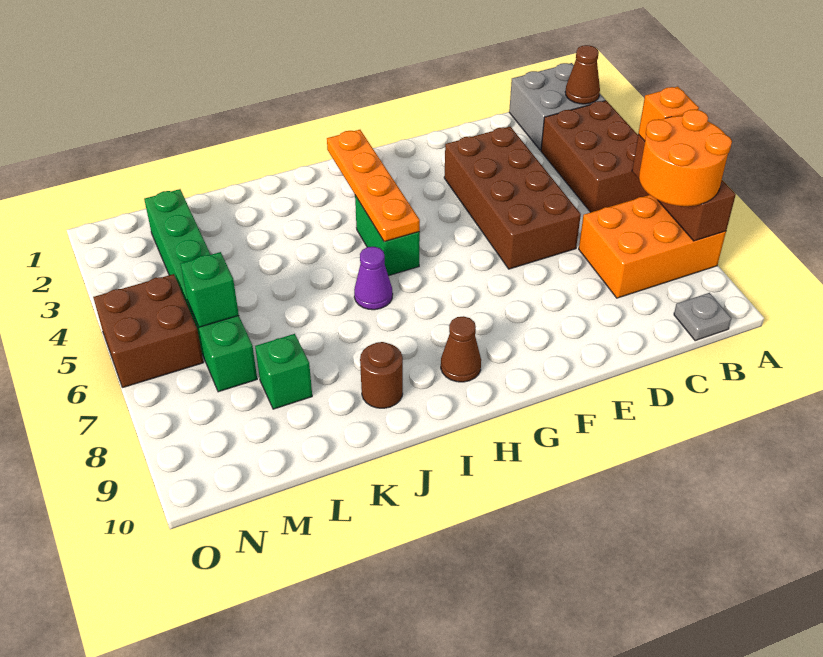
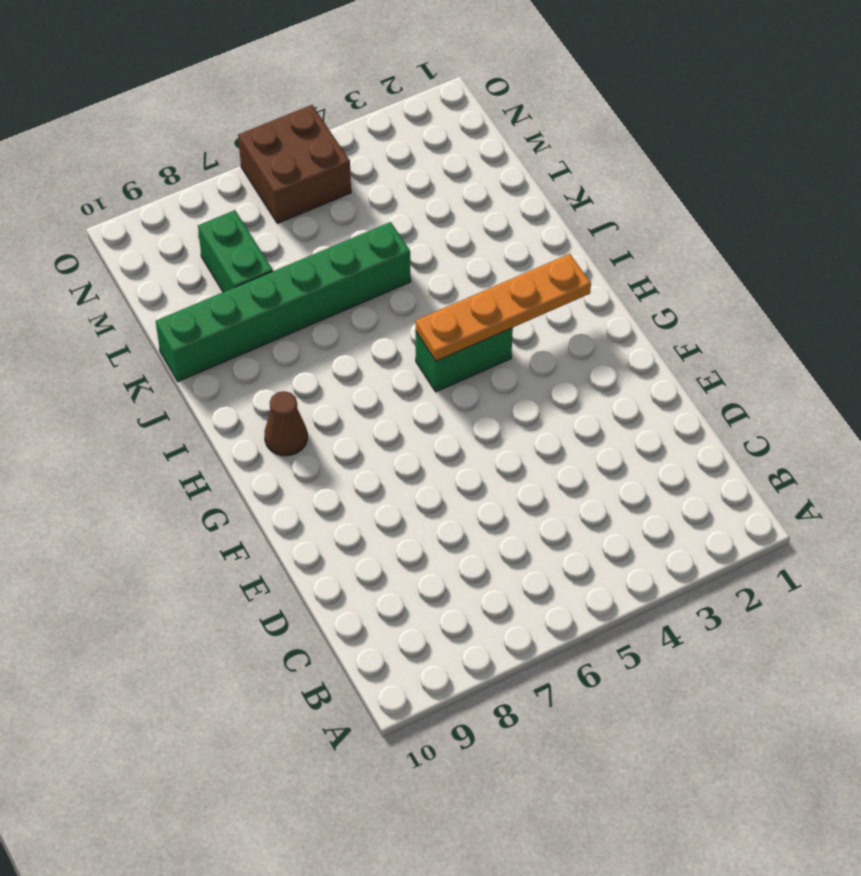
green brick K5:K10 level 1 -> green brick M2:M7 level 1
green brick L8:M8 level 1 -> green brick L8 level 1
none -> grey brick A1:B2 level 1
none -> brown brick A3:B5 level 1
none -> orange brick A7:C8 level 1

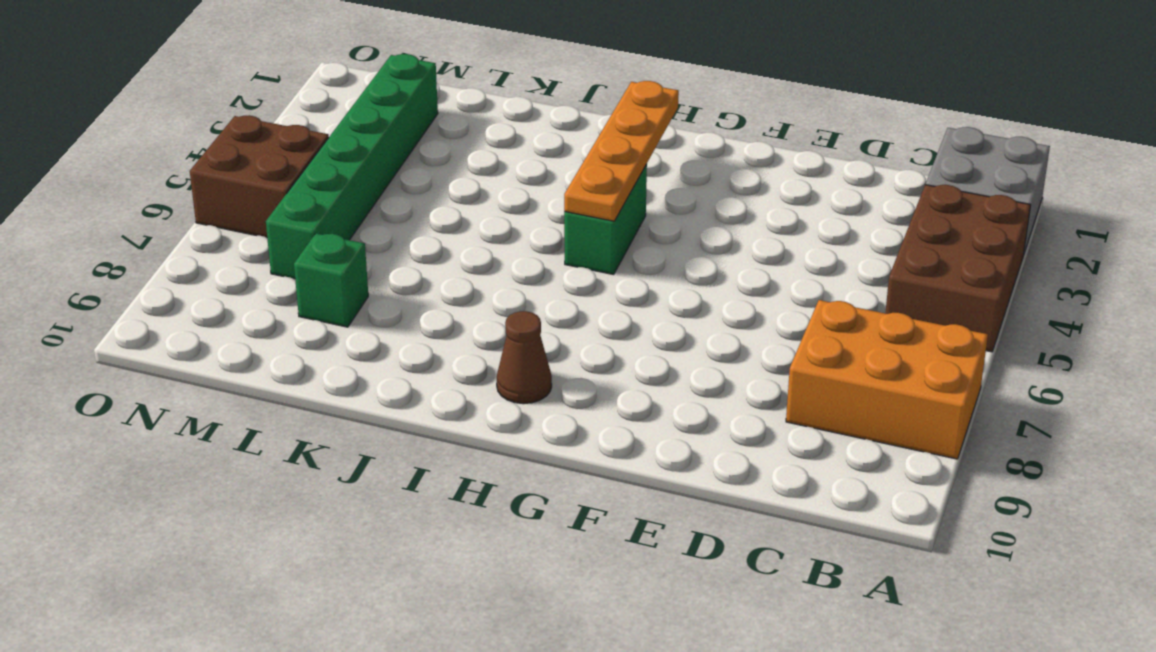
none -> grey plate B10 level 1
none -> brown brick D3:E6 level 1
none -> purple cone I6 level 1

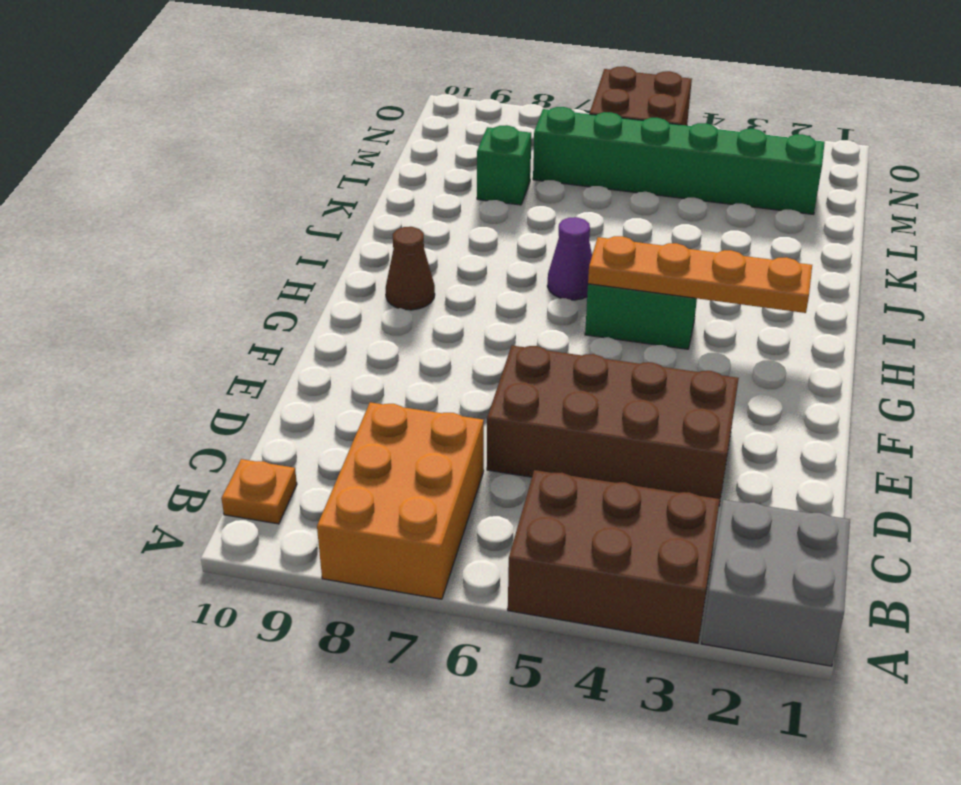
orange plate B10 level 1 -> grey plate B10 level 1
none -> brown round brick J9 level 1
none -> brown cone A2 level 2
none -> brown brick A6:A8 level 2

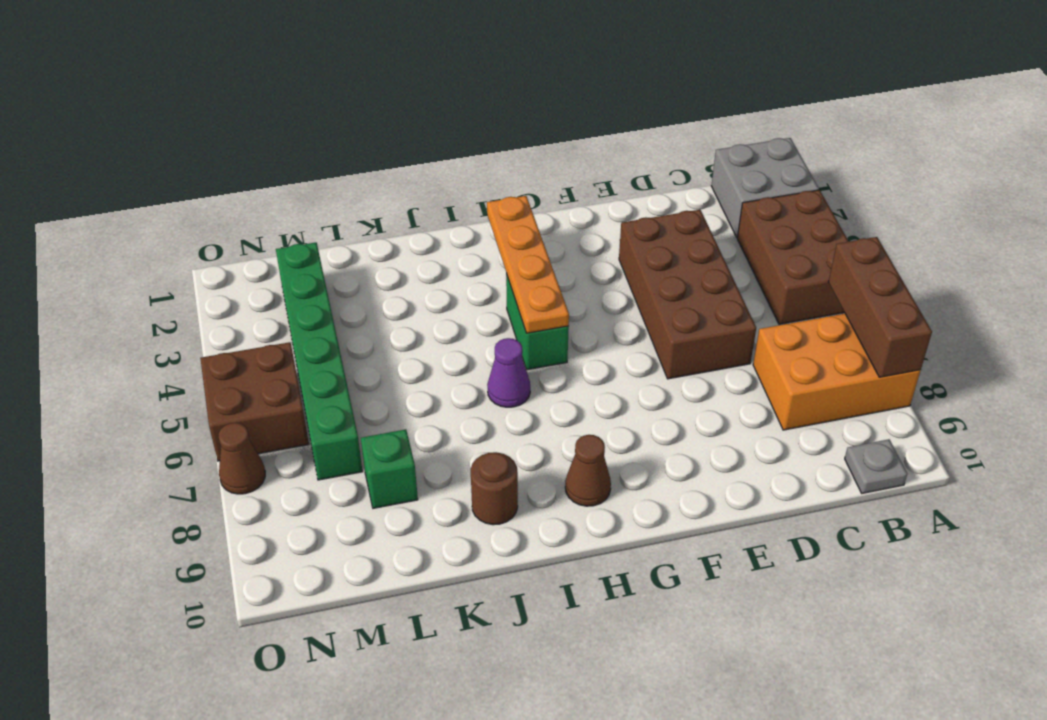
brown cone O7 level 1 -> brown cone A2 level 2
none -> green brick M6 level 2
none -> orange brick A6 level 3
none -> orange round brick A7:B8 level 3

